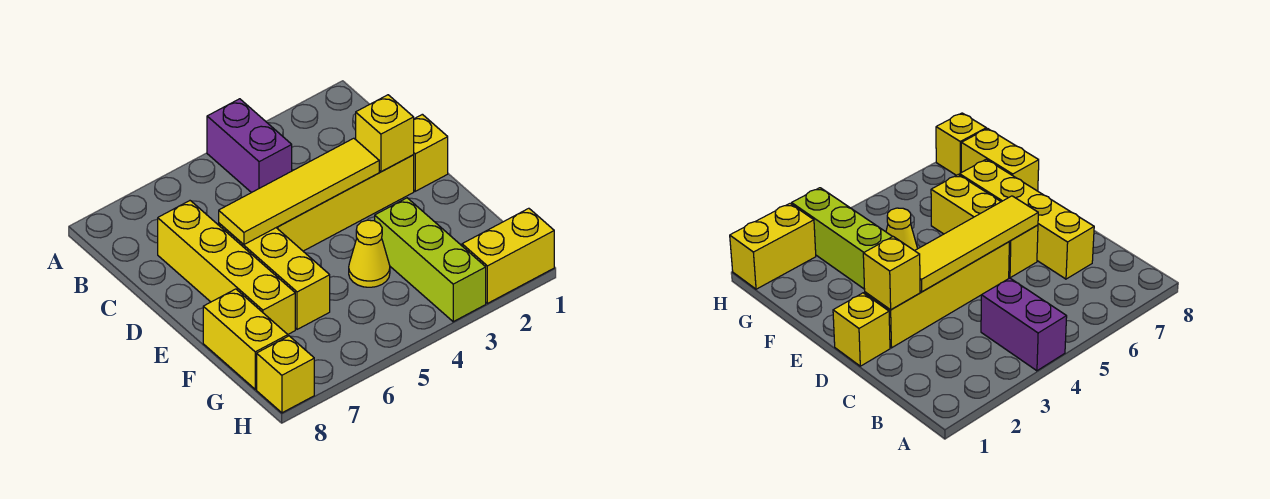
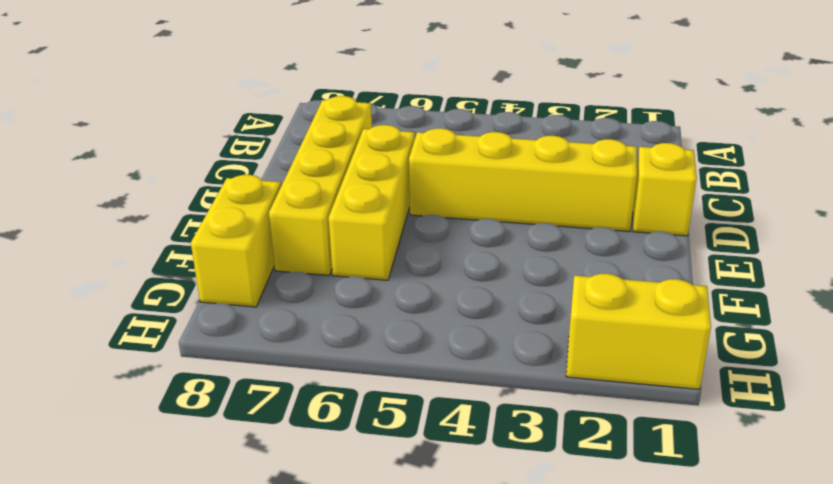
none -> purple brick A4:B4 level 1
none -> lime brick F3:H3 level 1
none -> yellow cone F4 level 1

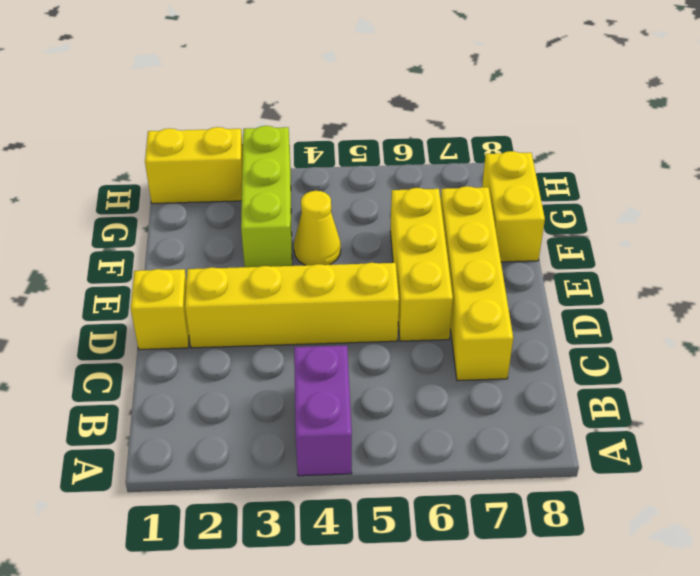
none -> yellow brick H8 level 1
none -> yellow brick D2 level 2
none -> yellow tile D3:D6 level 2

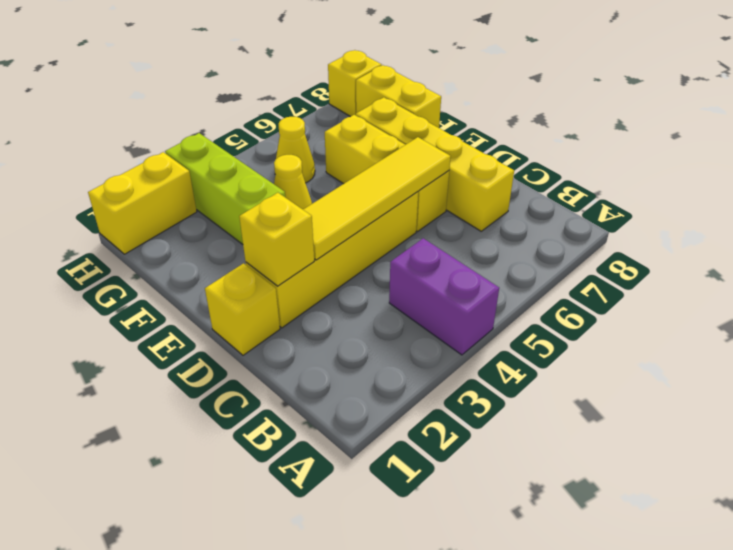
yellow cone G5 level 1 -> none

